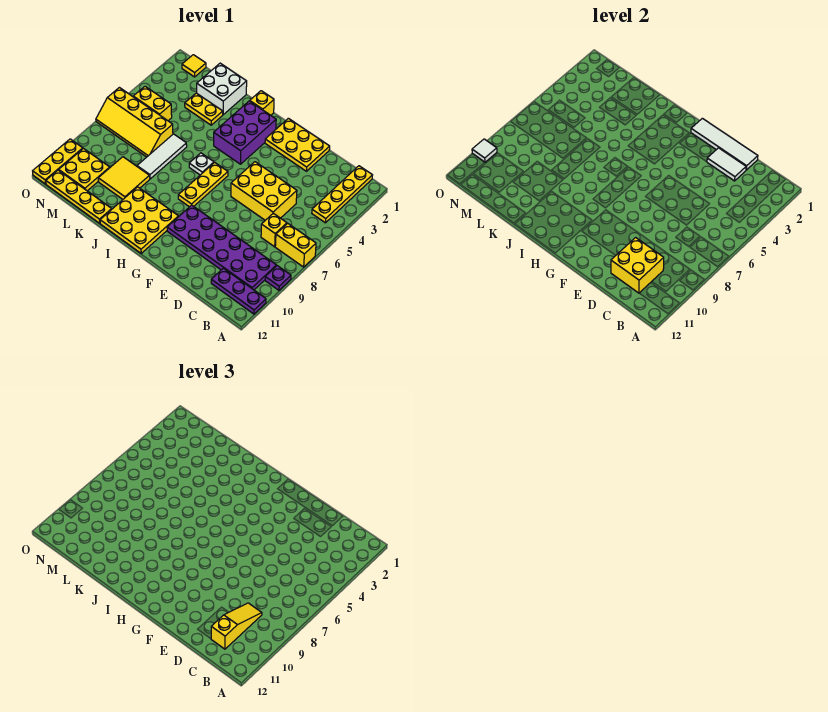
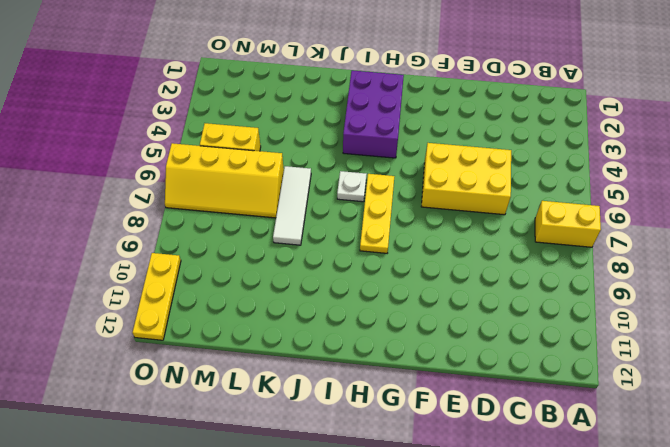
none -> purple plate A9 level 1
none -> purple plate A11:C11 level 1
none -> yellow plate B1:B4 level 1

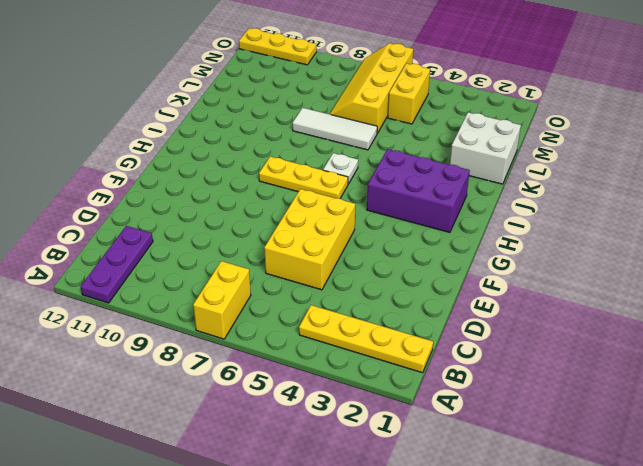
none -> purple plate A9 level 1
none -> purple plate B9:G10 level 1
none -> yellow brick C7 level 1

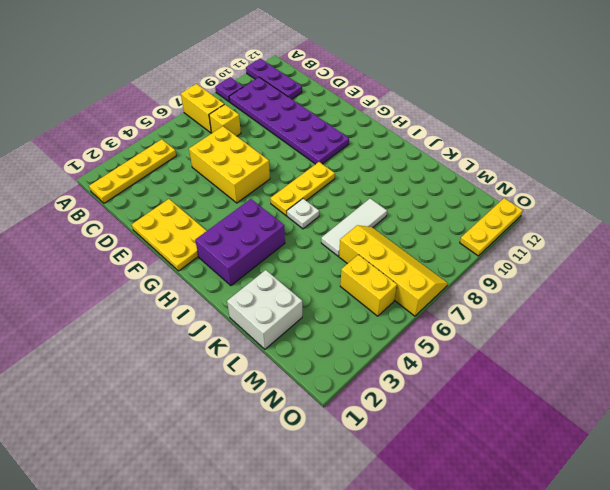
none -> yellow plate H10:J12 level 1
none -> yellow brick I1 level 1
none -> yellow plate K3:L3 level 1

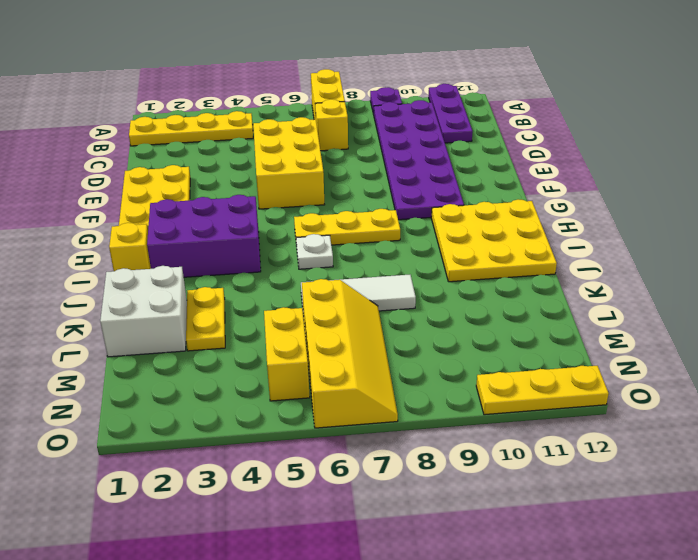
none -> yellow tile K9:L10 level 1
none -> yellow plate K12:N12 level 1
none -> yellow plate M10:N11 level 1

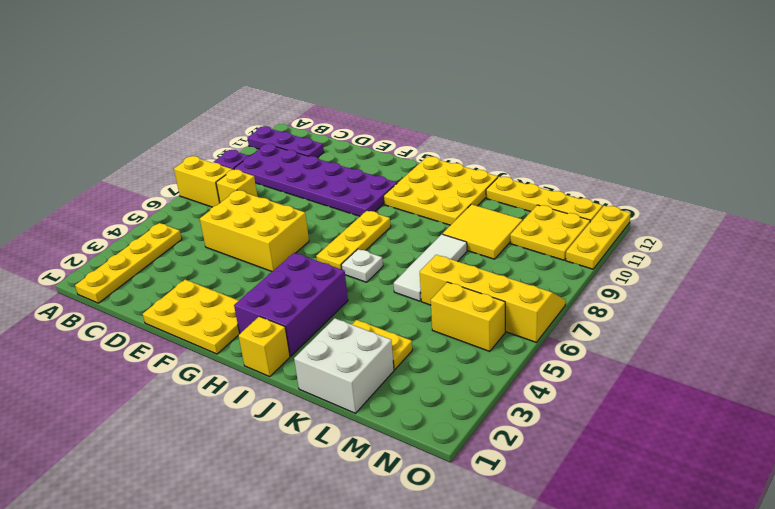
none -> yellow tile N1 level 1
none -> yellow brick C10:D11 level 2
none -> white tile D1:G1 level 2

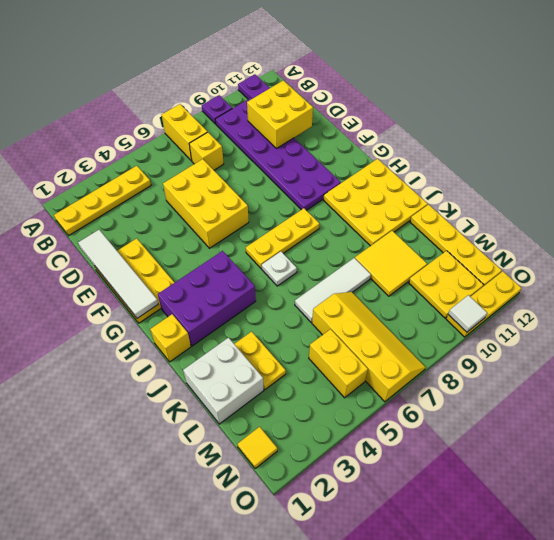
none -> white tile D2:E2 level 2
none -> yellow slope C9:C11 level 3 top 11

